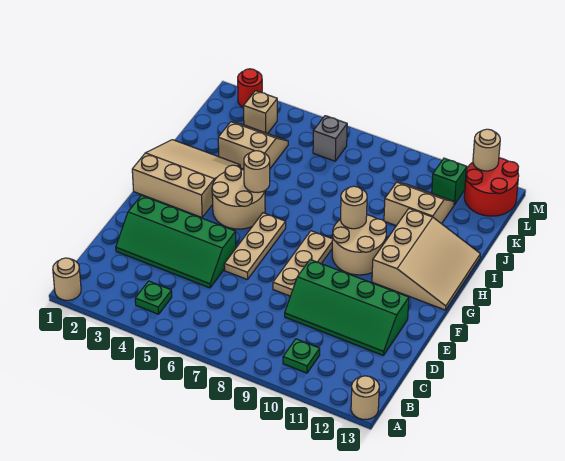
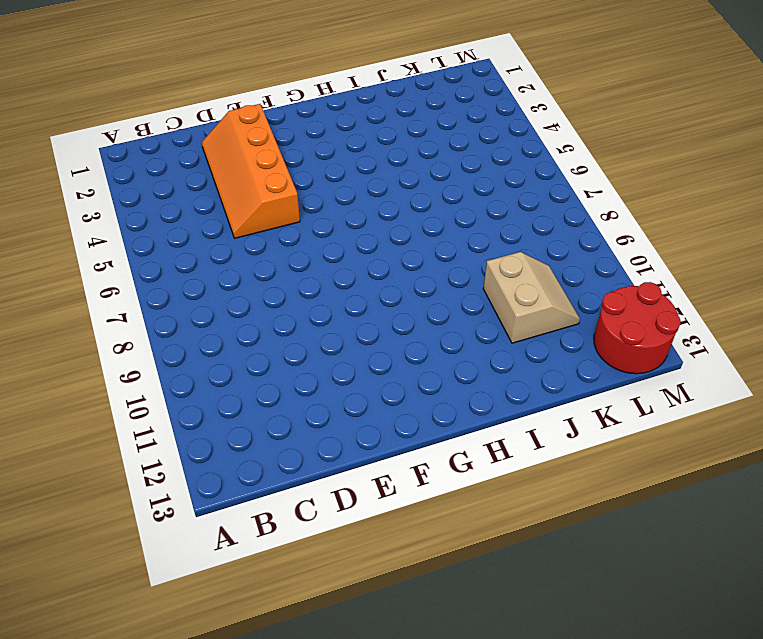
orange slope D2:E5 level 1 top E -> green slope D2:E5 level 1 top E
none -> tan round brick A1 level 1
none -> tan round brick A13 level 1
none -> green plate B4 level 1

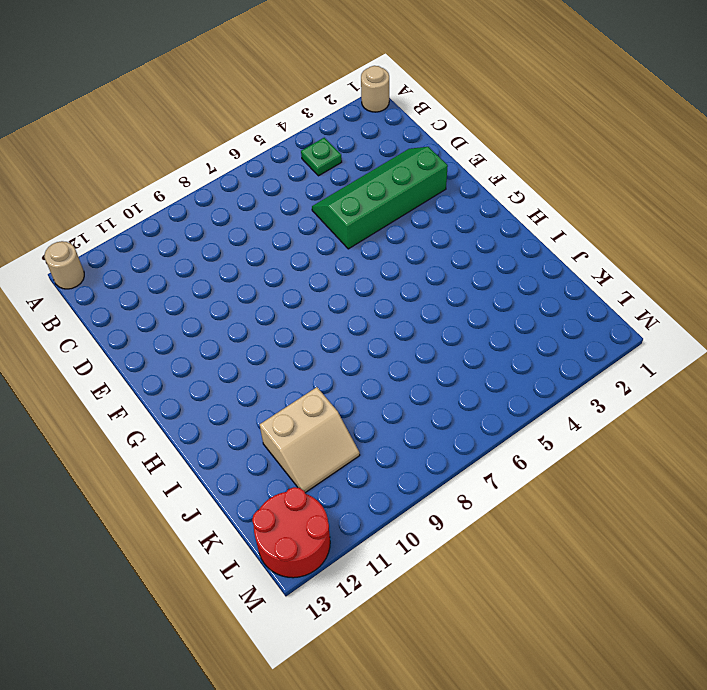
none -> green plate B10 level 1
none -> green slope D9:E12 level 1 top E
none -> tan plate E6:G6 level 1

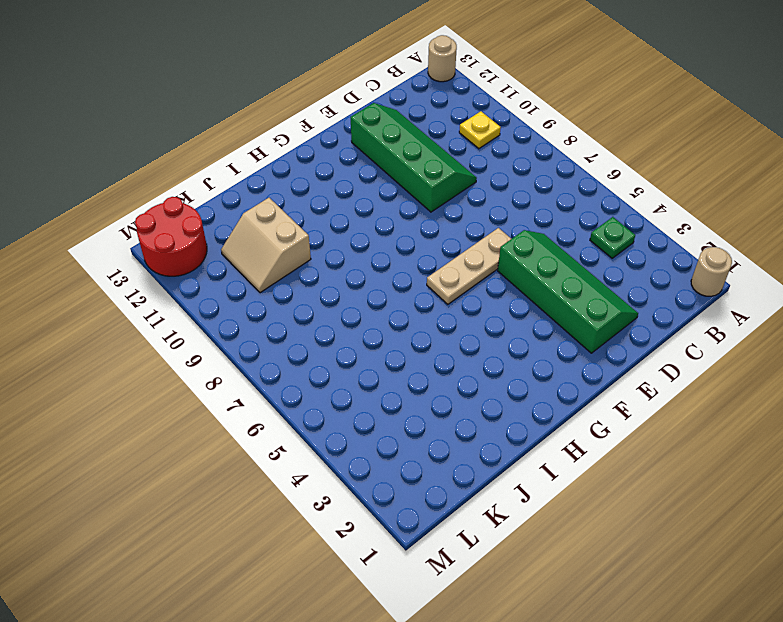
yellow plate B10 level 1 -> green plate B10 level 1
none -> tan plate E8:G8 level 1
none -> tan slope G1:I3 level 1 top G
none -> tan round brick G4:H5 level 1

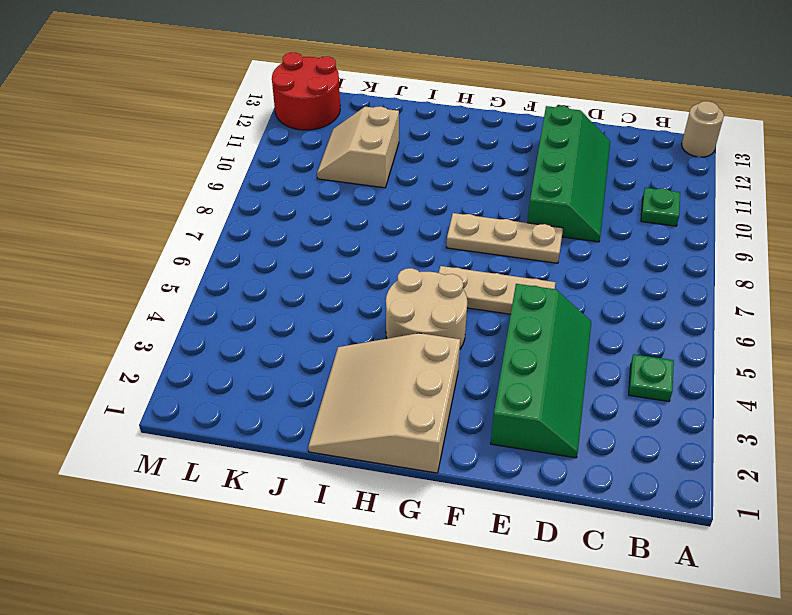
none -> tan round brick A1 level 1
none -> tan round brick G9:H10 level 1
none -> tan slope G11:I13 level 1 top 11

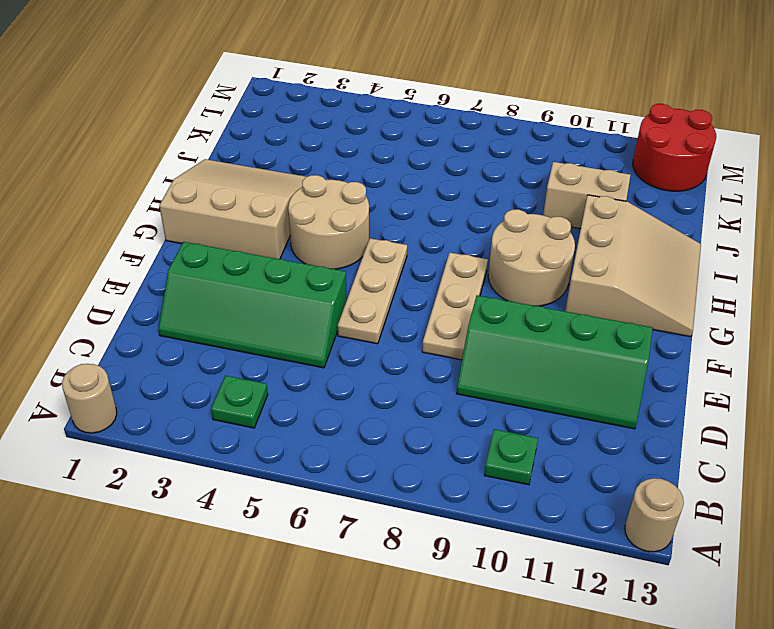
none -> tan slope J3:K4 level 1 top J
none -> tan brick L3 level 1
none -> grey brick L6 level 1

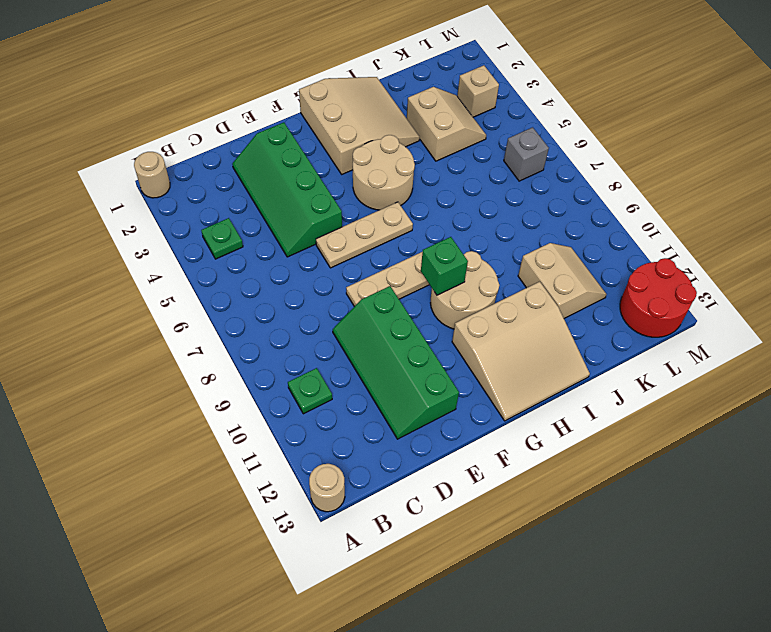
green brick G9 level 2 -> green brick L11 level 1
none -> red round brick M2 level 1
none -> tan round brick H5 level 2
none -> tan round brick H9 level 2

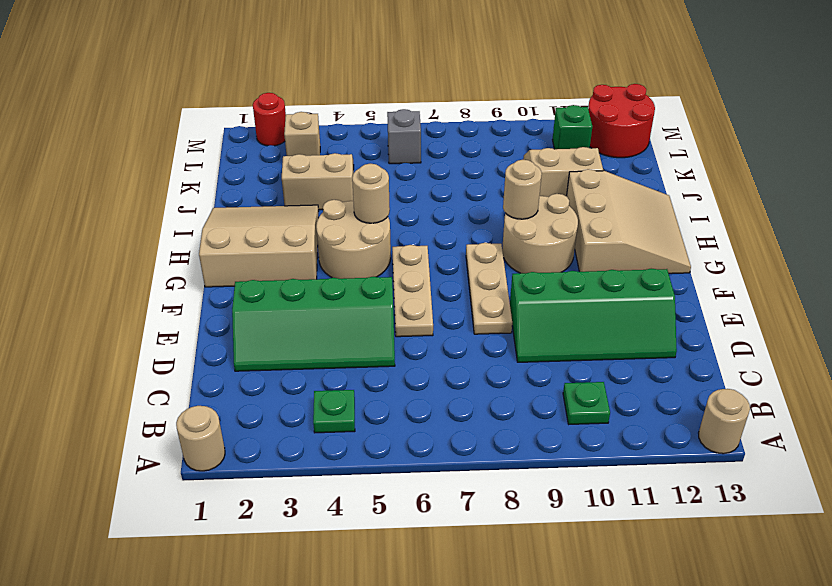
none -> tan round brick M12 level 2

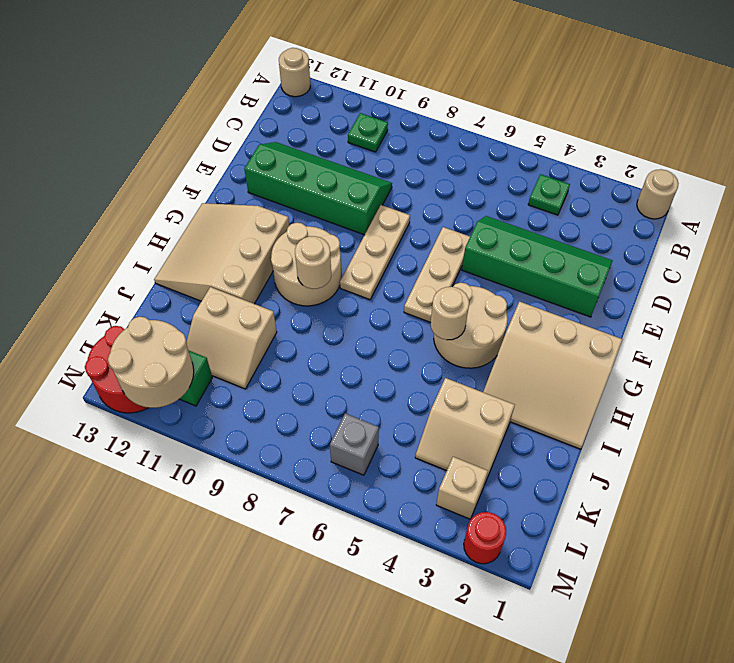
tan round brick L11:M12 level 2 -> tan round brick M12 level 2

